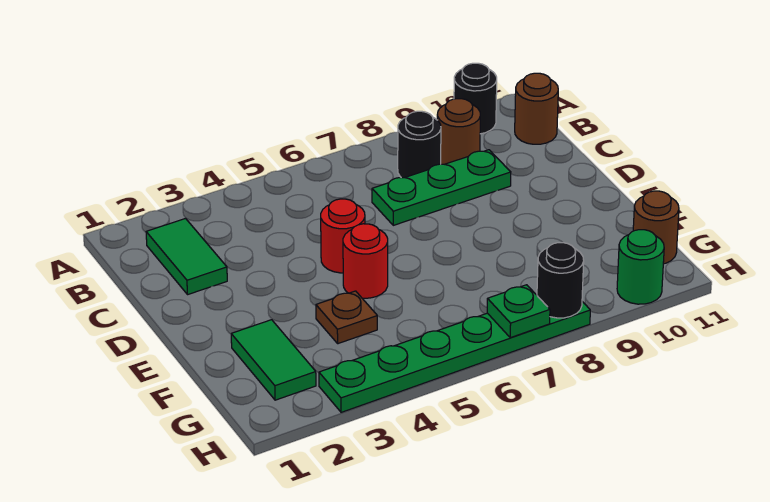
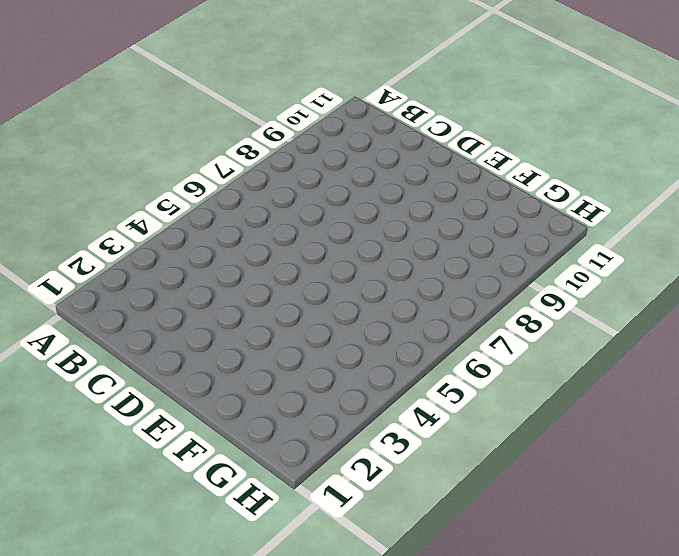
none -> black round brick A10 level 1
none -> green tile B2:C2 level 1
none -> black round brick B8 level 1

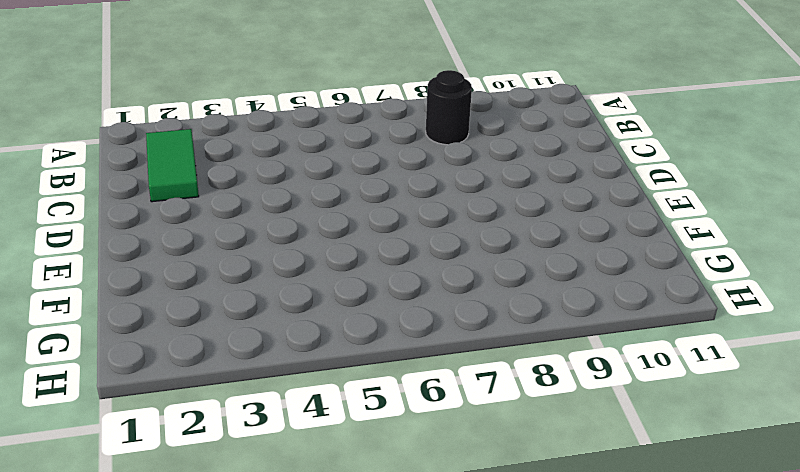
none -> black round brick A10 level 1
none -> brown round brick B9 level 1
none -> brown round brick B11 level 1

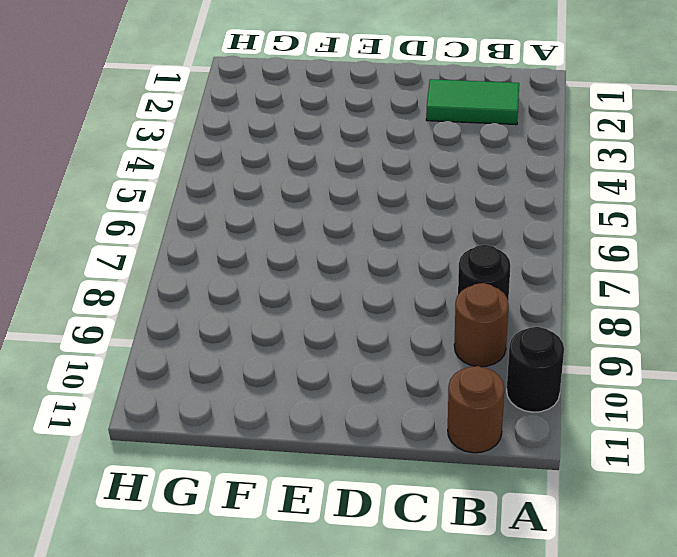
none -> green plate C7:C9 level 1
none -> red round brick D5 level 1
none -> red round brick E5 level 1

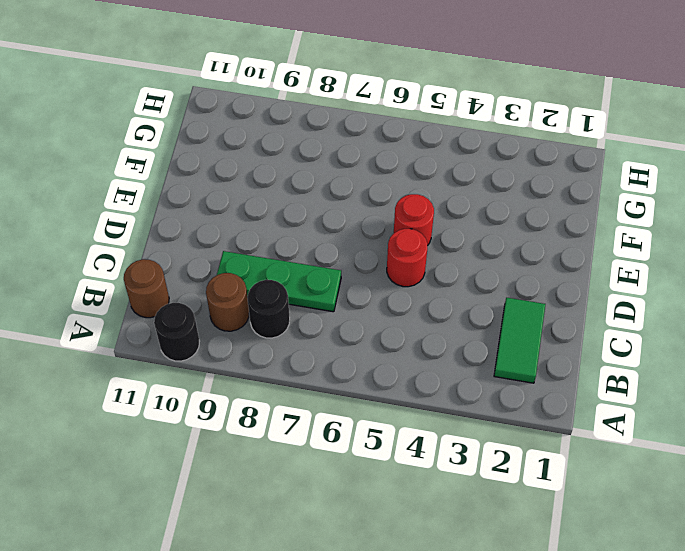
none -> green tile F2:G2 level 1
none -> brown plate F4 level 1
none -> brown round brick G11 level 1

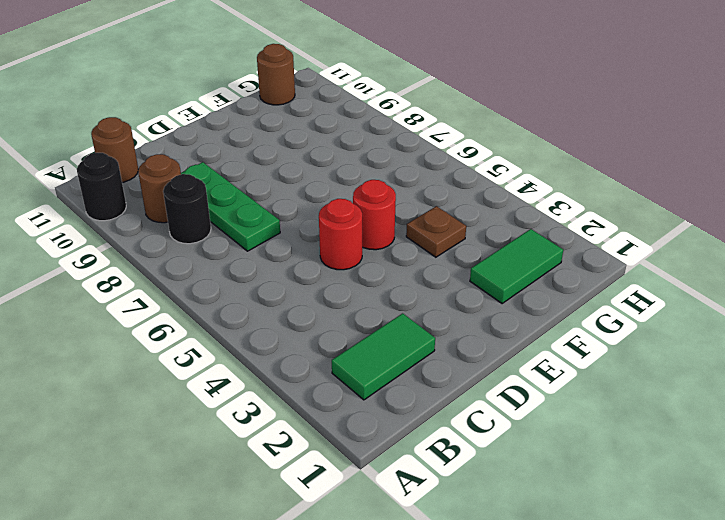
none -> green plate H3:H8 level 1
none -> green round brick H10 level 1
none -> green plate H7 level 2

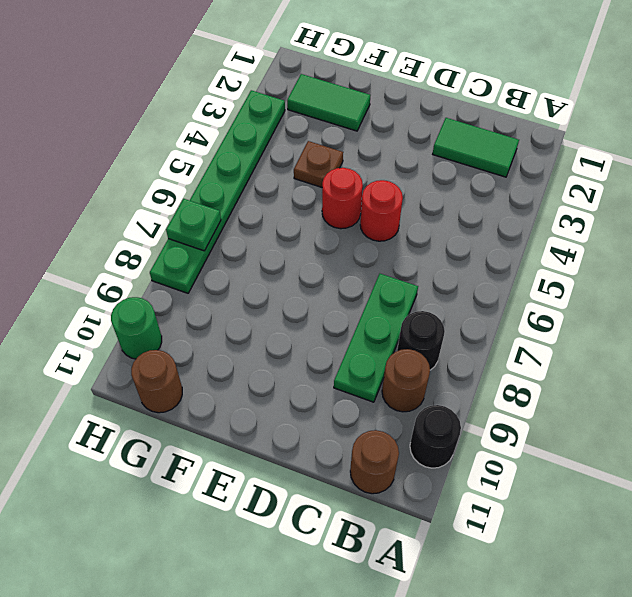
none -> black round brick H8 level 2

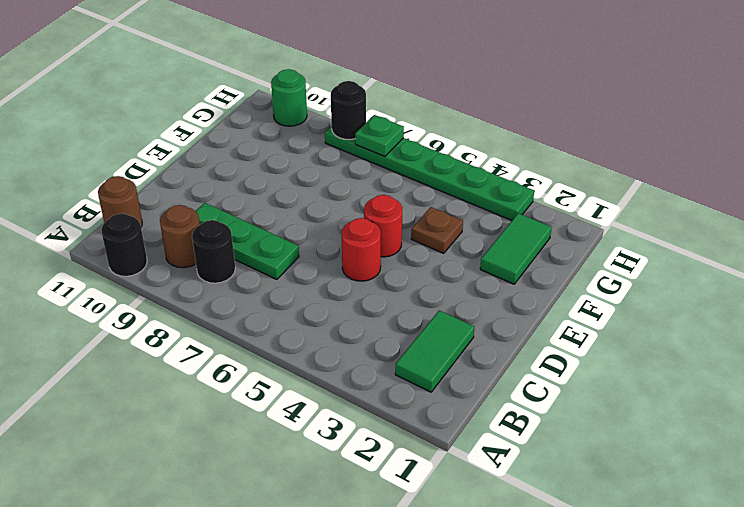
none -> brown round brick G11 level 1

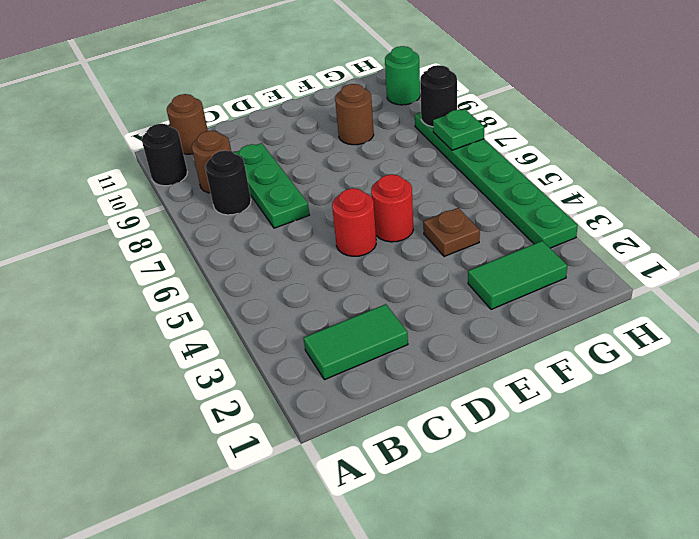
brown round brick F9 level 1 -> brown round brick G11 level 1

